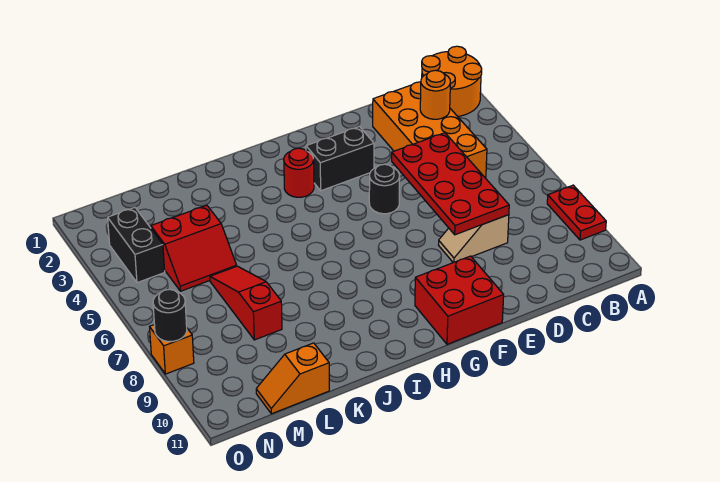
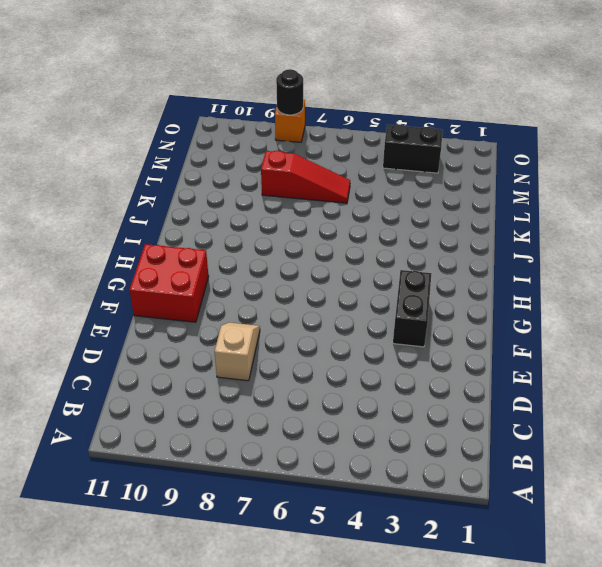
none -> orange round brick A1:B2 level 1
none -> red plate A8:A9 level 1
none -> orange brick C2:D5 level 1

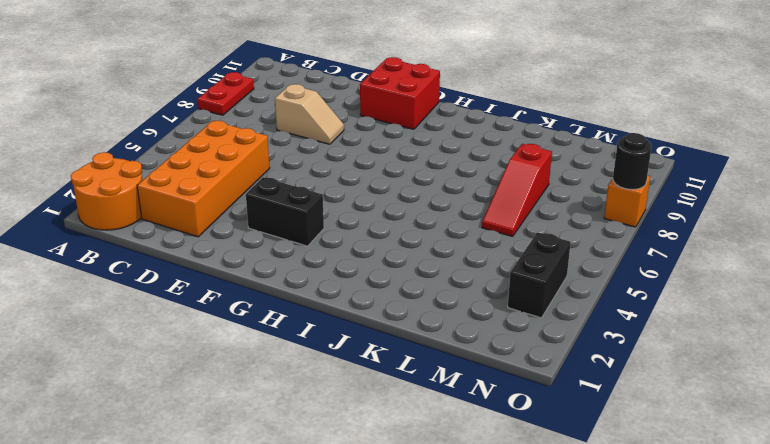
none -> black round brick F5 level 1
none -> red round brick H3 level 1
none -> red slope L4:M5 level 1 top 4

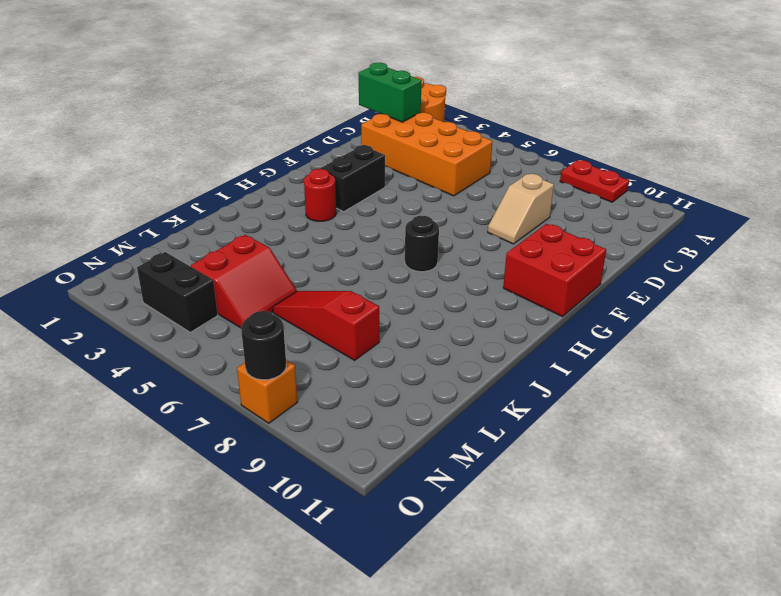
green brick C1:C2 level 2 -> none
black round brick H7 level 1 -> black round brick F5 level 1
none -> orange slope L11:M11 level 1 top L
none -> orange round brick C3 level 2
none -> red plate D5:E8 level 2

